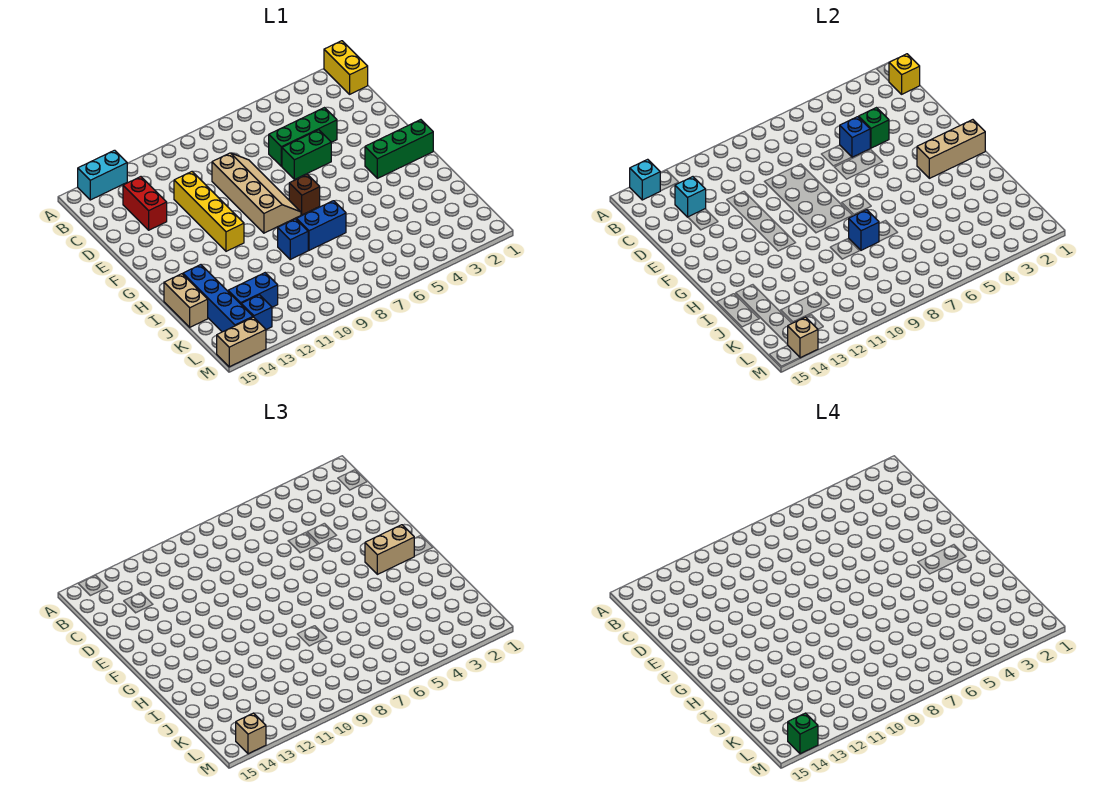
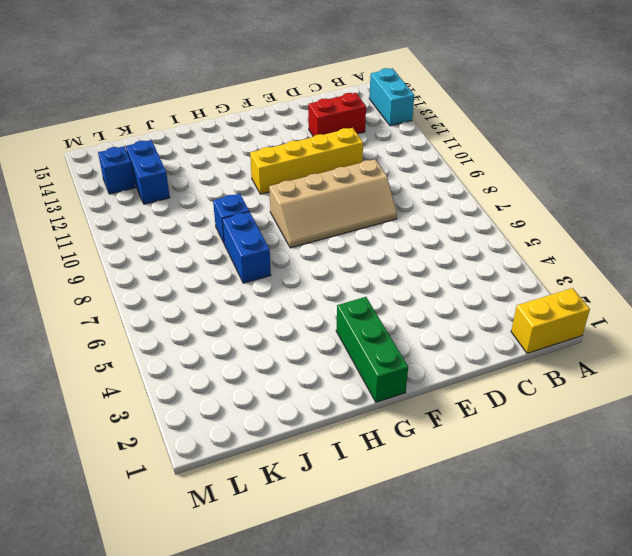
none -> green brick D4:D6 level 1
none -> green brick E5:E6 level 1
none -> brown brick G7 level 1

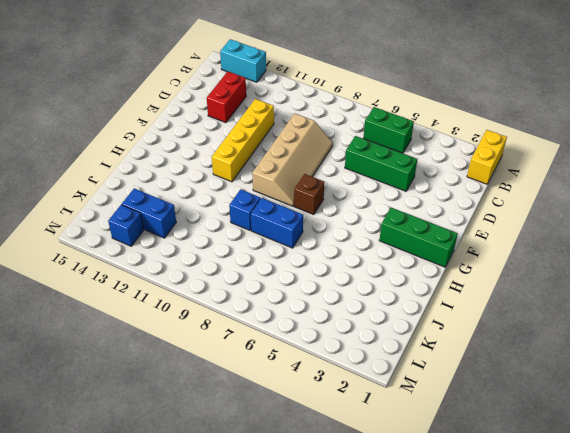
green brick B5:B6 level 1 -> green brick E5:E6 level 1
none -> blue brick I14:L14 level 1
none -> tan brick I15:J15 level 1
none -> tan brick M14:M15 level 1

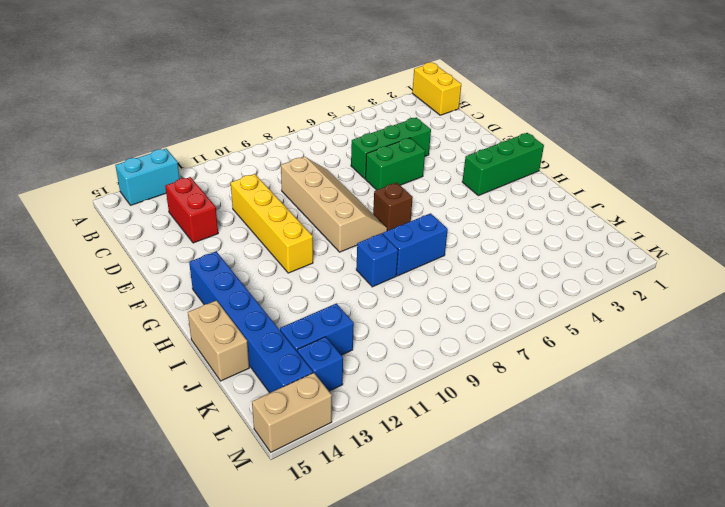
blue brick G14:L14 level 1 -> blue brick I14:L14 level 1
none -> cyan brick A14 level 2
none -> yellow brick B1 level 2
none -> cyan brick C13 level 2

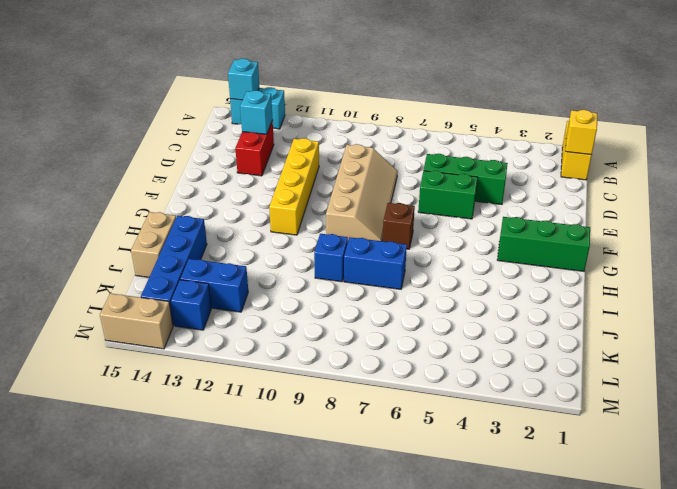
none -> green brick D4 level 2
none -> blue brick D5 level 2
none -> tan brick G1:G3 level 2

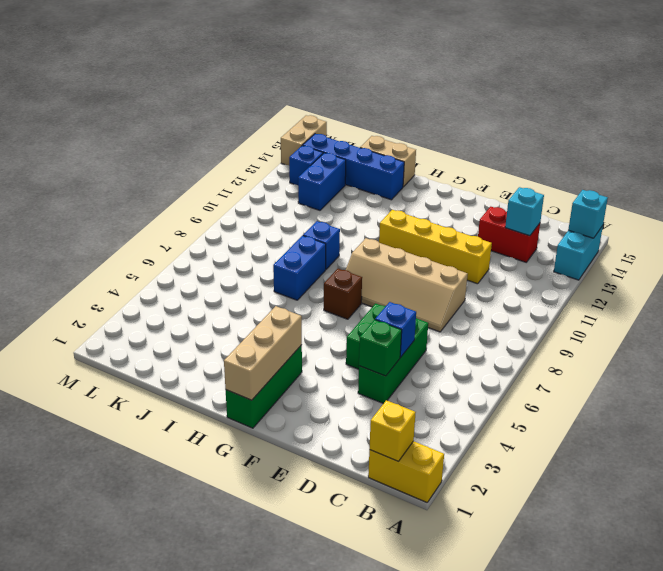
none -> blue brick I8 level 2
none -> tan brick M14 level 2
none -> tan brick G2:G3 level 3

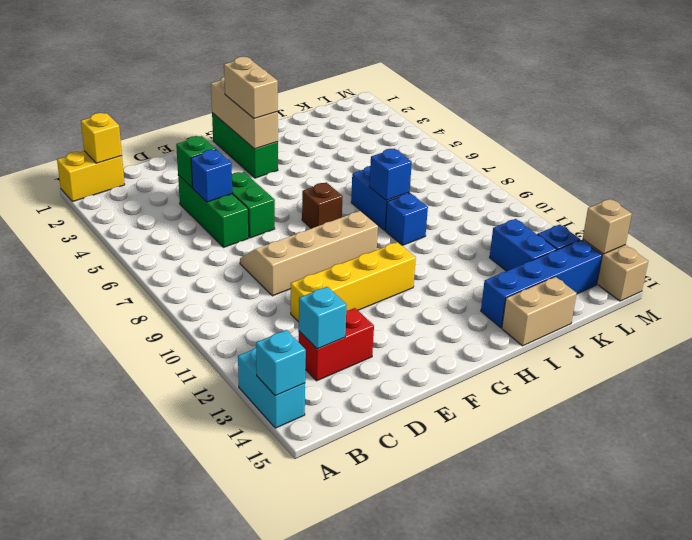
none -> tan brick M14 level 3
none -> green brick M14 level 4

